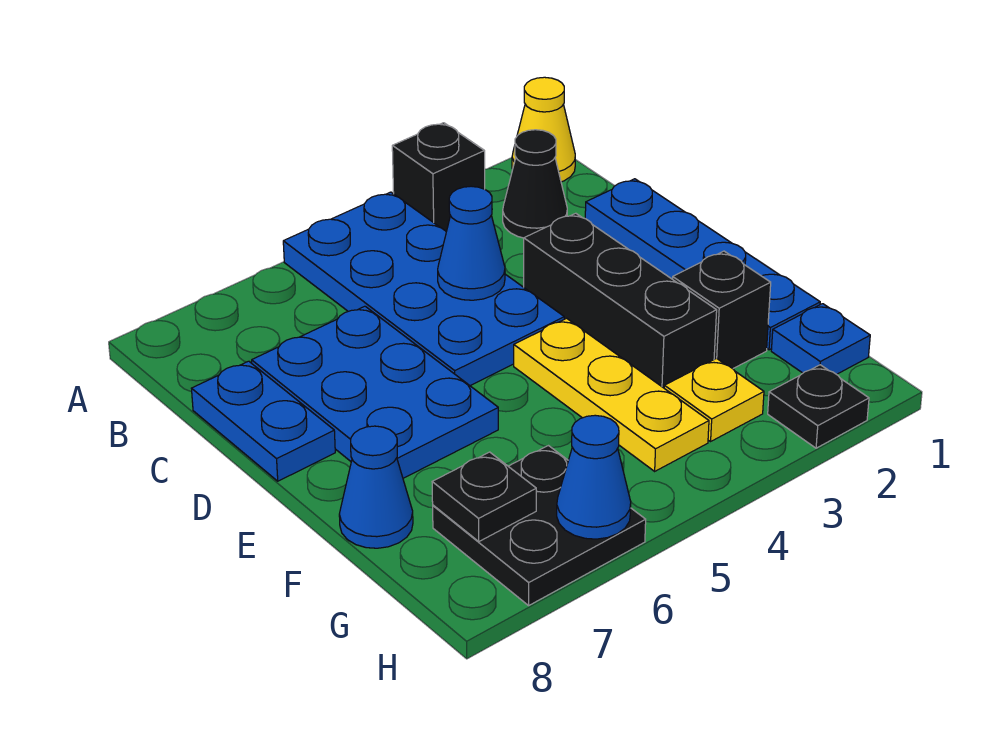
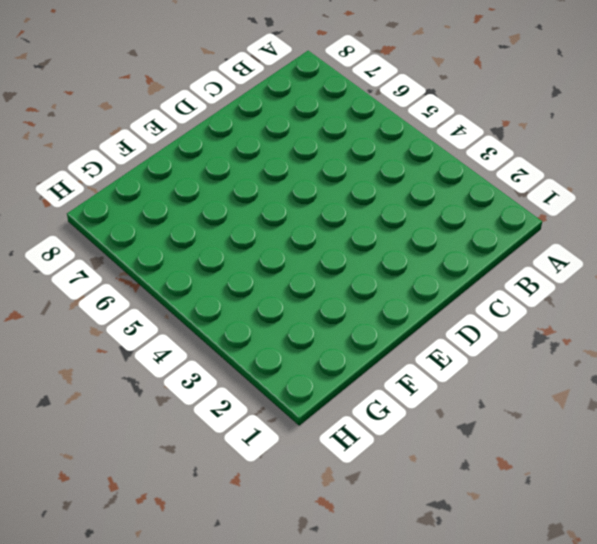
none -> yellow cone A1 level 1
none -> black brick A3 level 1
none -> blue plate A4:D5 level 1

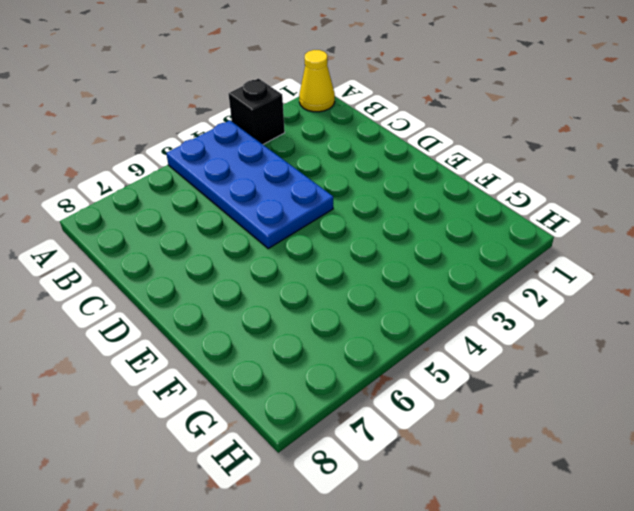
none -> black cone B2 level 1
none -> blue plate C1:F1 level 1
none -> blue plate C6:E7 level 1

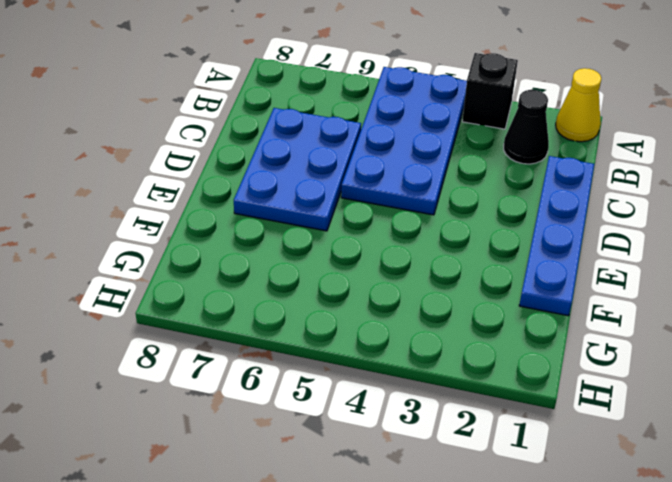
none -> blue plate C8:D8 level 1
none -> black brick D3:F3 level 1
none -> yellow plate E4:G4 level 1

